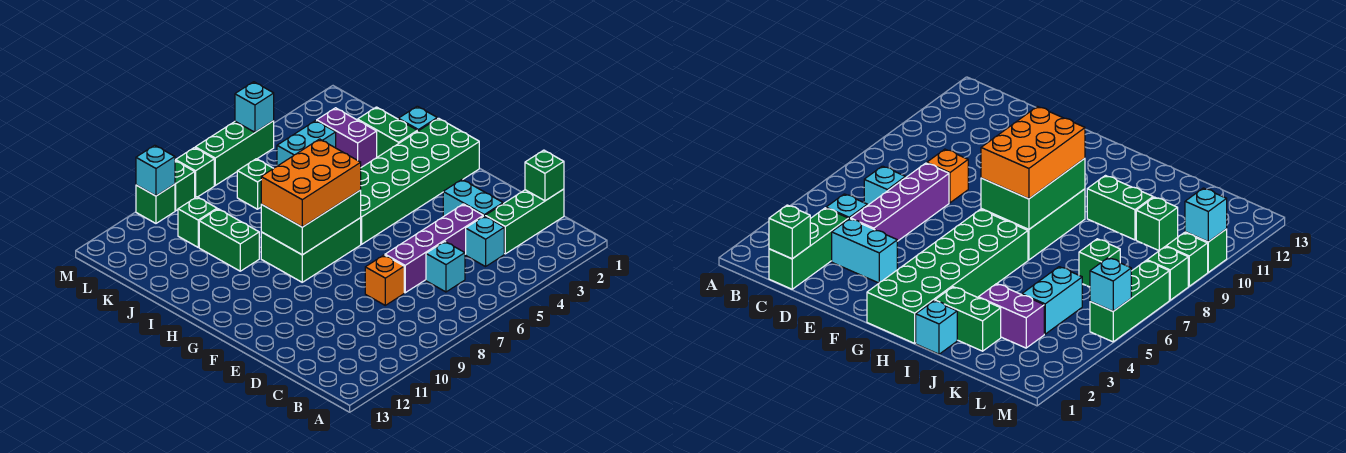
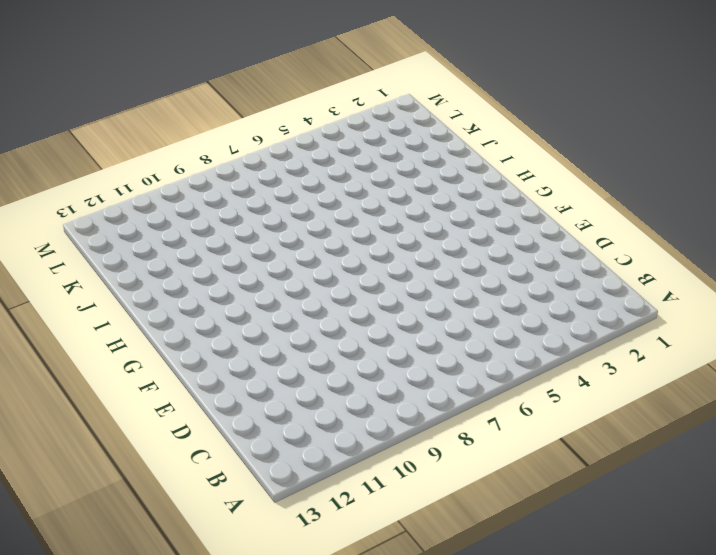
none -> green brick C1:C3 level 1
none -> cyan brick C4 level 1
none -> cyan brick C6 level 1

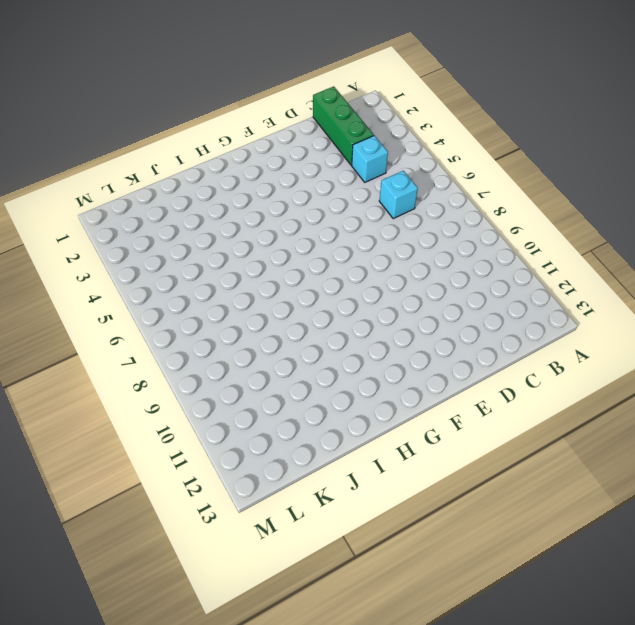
none -> cyan brick D3:E3 level 1
none -> purple brick D4:D7 level 1
none -> orange brick D8 level 1

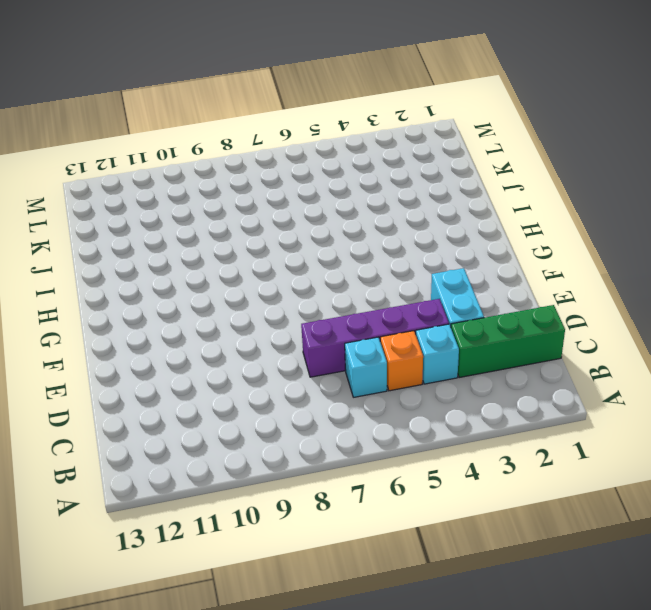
orange brick C5 level 1 -> orange brick D8 level 1
none -> green brick G1:H6 level 1
none -> green brick G7:H9 level 1
none -> cyan brick I1 level 1

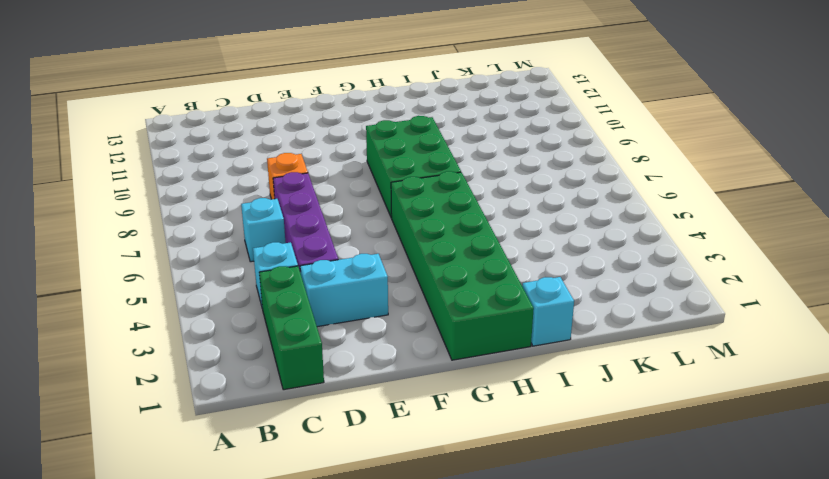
none -> green brick I2:J2 level 1
none -> green brick I10:J10 level 1
none -> purple brick J3:K3 level 1

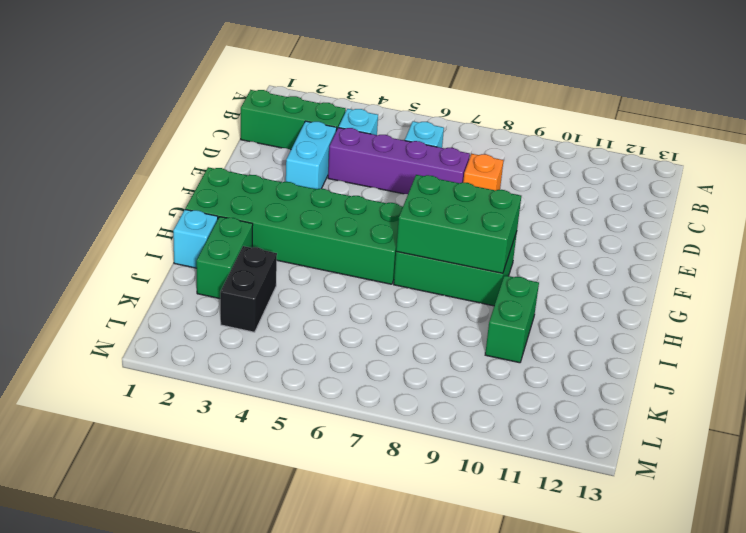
black brick J3:K3 level 1 -> purple brick J3:K3 level 1
none -> cyan brick K4:K5 level 1
none -> green brick K7 level 1
none -> green brick K10 level 1

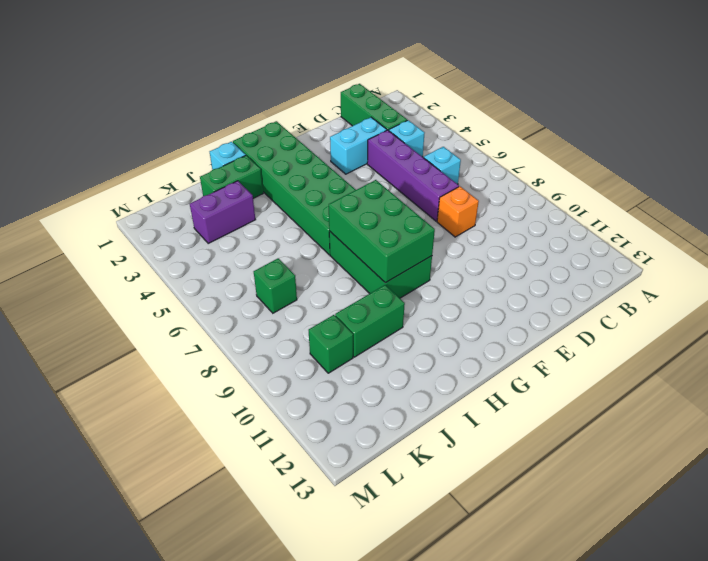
none -> cyan brick K4:K5 level 1
none -> green brick M5:M7 level 1
none -> green brick M8 level 1

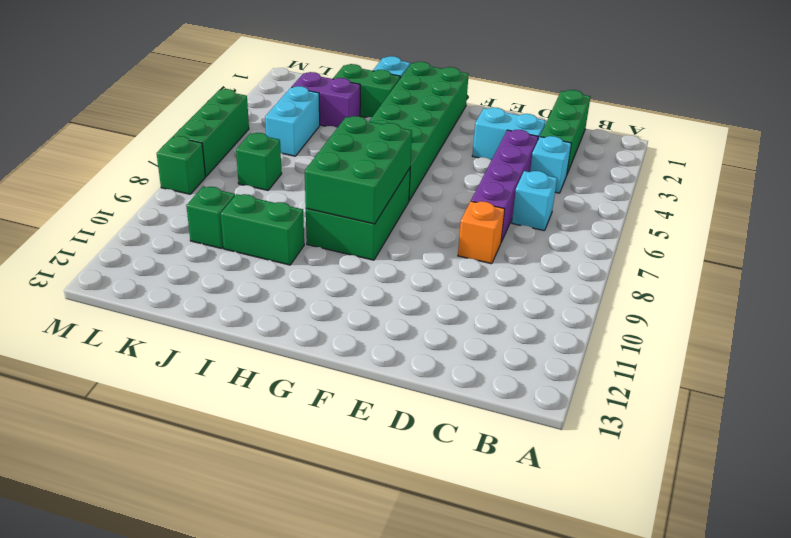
none -> green brick M9 level 1
none -> green brick M10 level 1
none -> green brick C1 level 2

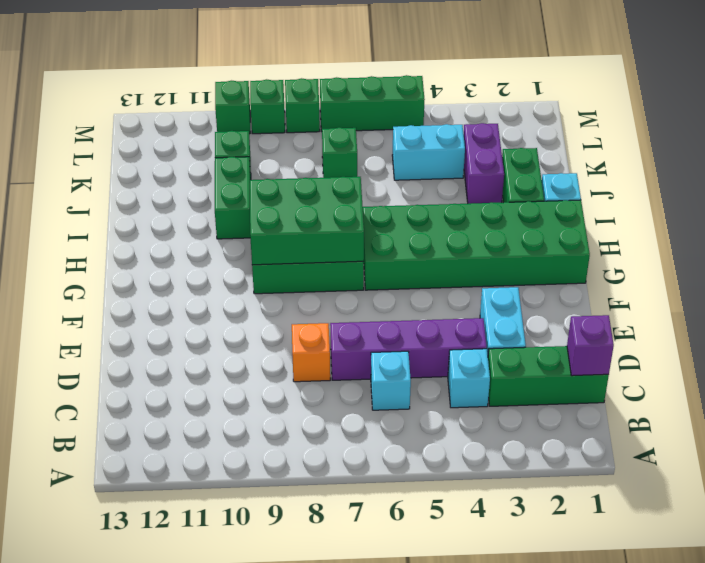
purple brick C1 level 2 -> green brick C1 level 2
none -> cyan brick M5 level 2
none -> cyan brick M10 level 2
none -> orange brick G7:H9 level 3

